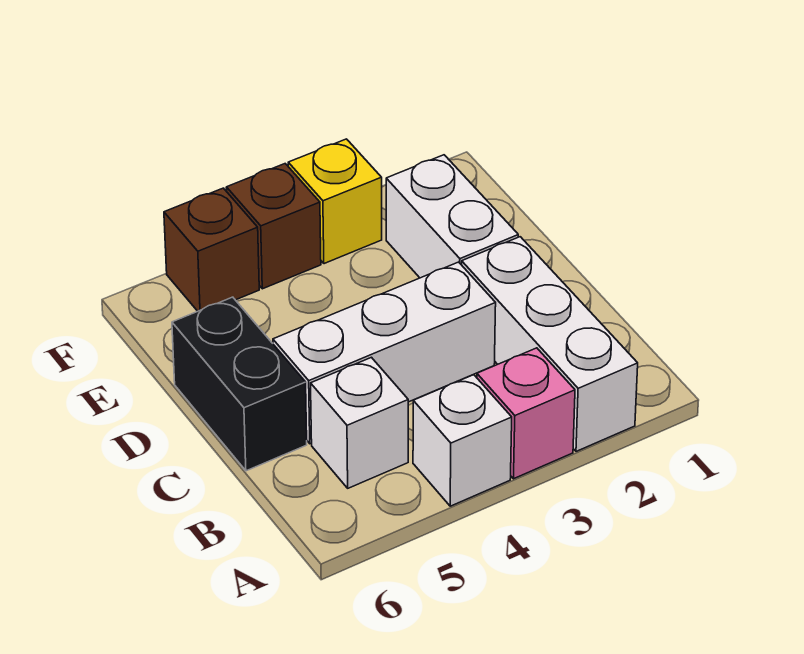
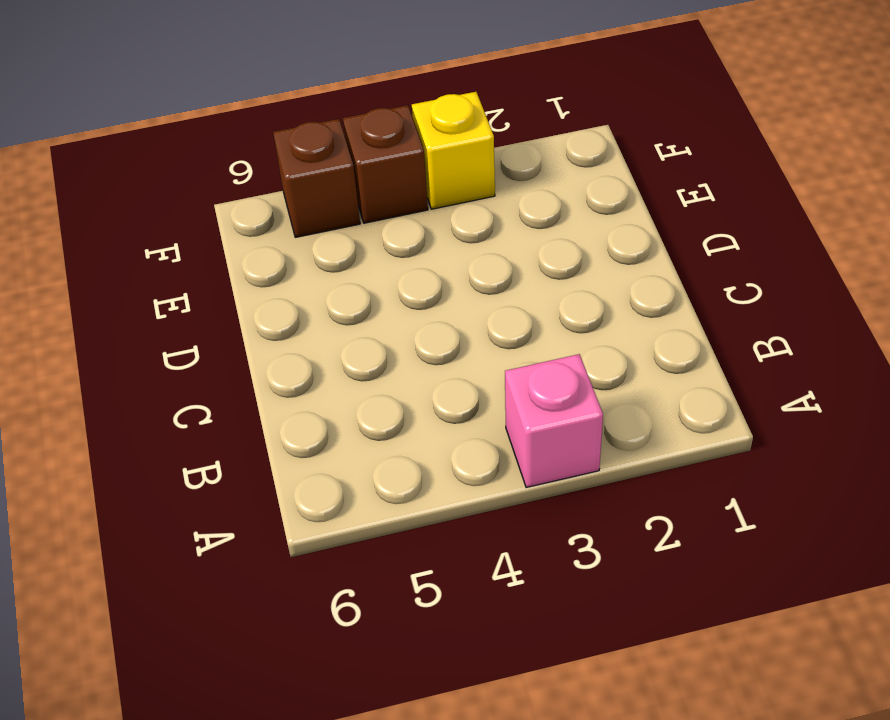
none -> white brick A2:C2 level 1
none -> white brick A4 level 1

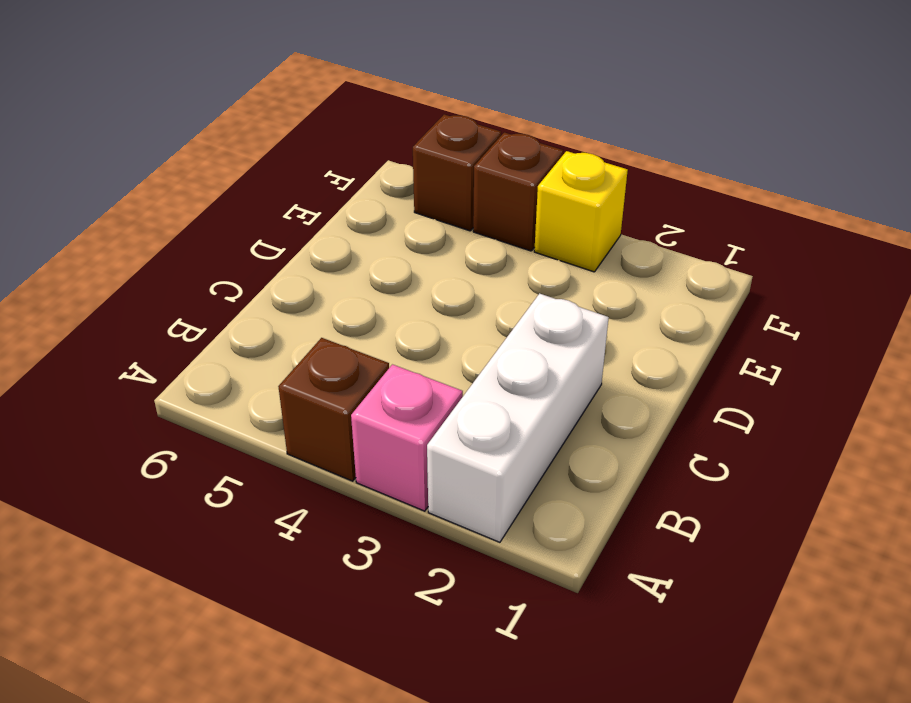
brown brick A4 level 1 -> white brick A4 level 1
none -> white brick B5 level 1
none -> white brick C3:C5 level 1

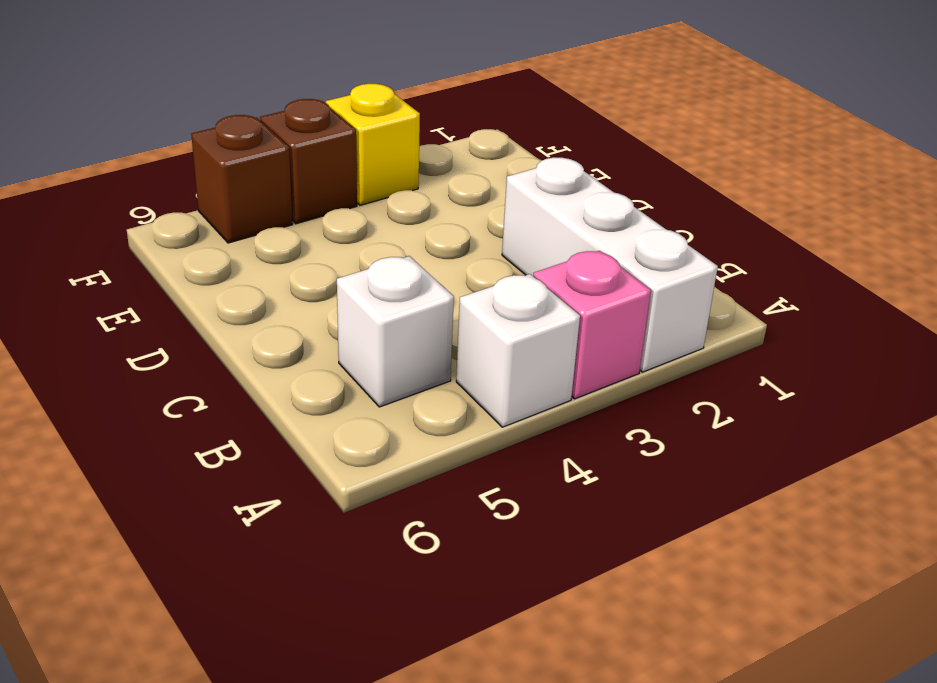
none -> white brick C3:C5 level 1
none -> black brick C6:D6 level 1

